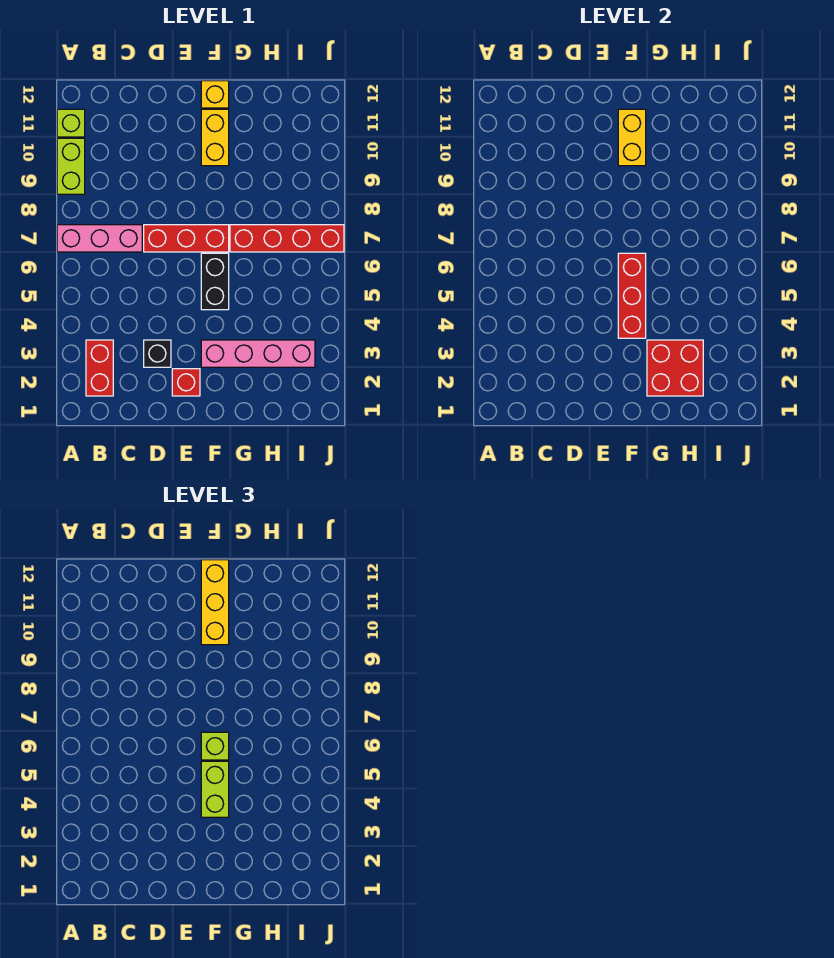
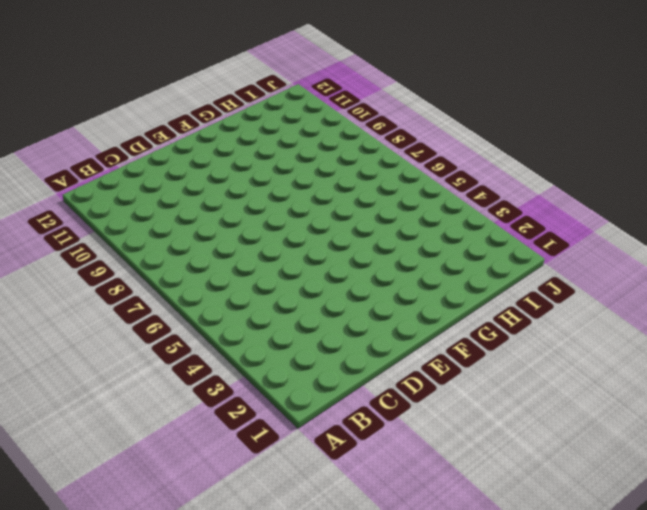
none -> pink brick A7:C7 level 1
none -> lime brick A9:A10 level 1
none -> lime brick A11 level 1

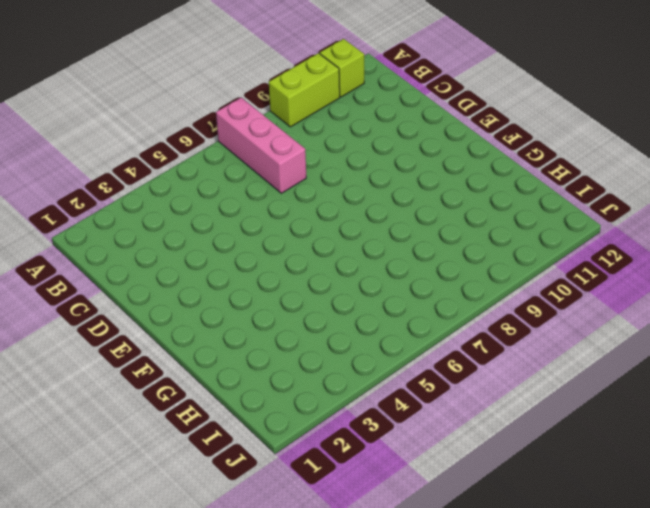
none -> red brick B2:B3 level 1
none -> black brick D3 level 1
none -> red brick D7:F7 level 1

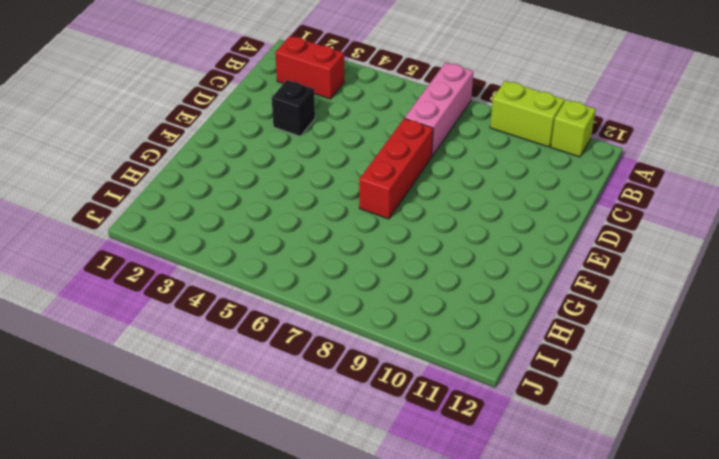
none -> red brick E2 level 1
none -> pink brick F3:I3 level 1
none -> black brick F5:F6 level 1

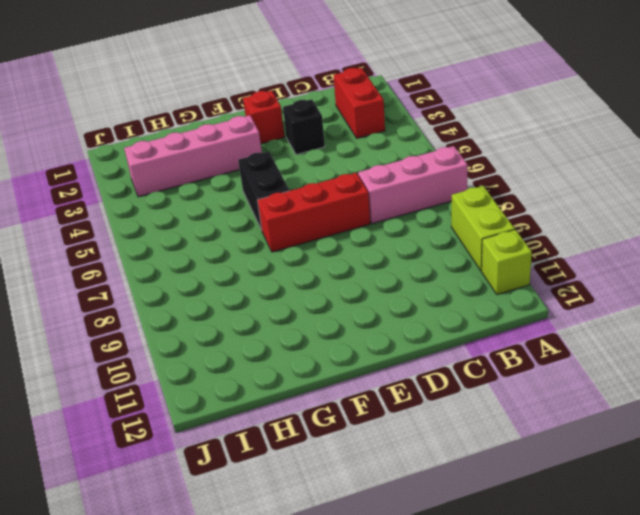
none -> yellow brick F10:F11 level 1
none -> yellow brick F12 level 1
none -> red brick G7:J7 level 1

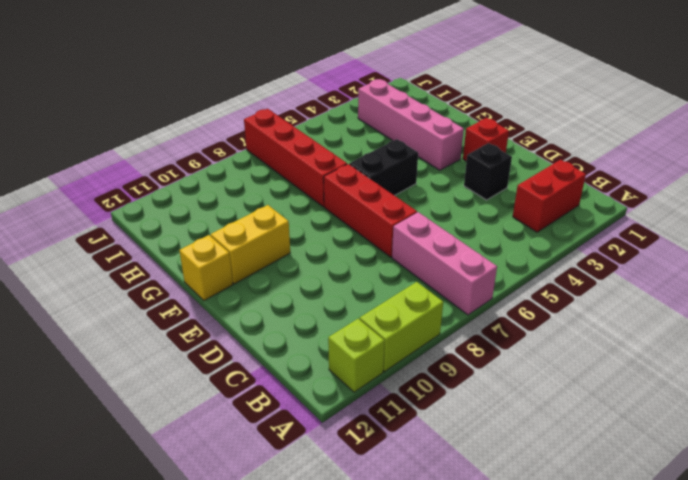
none -> red brick F4:F6 level 2
none -> yellow brick F10:F11 level 2
none -> red brick G2:H3 level 2

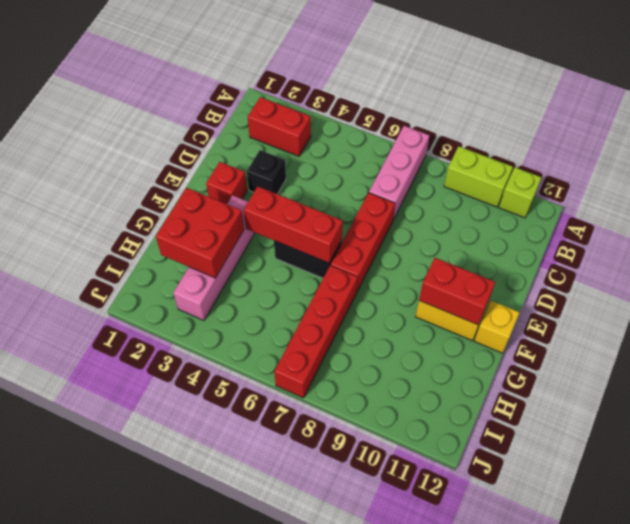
red brick F10:F11 level 2 -> yellow brick F10:F11 level 2
none -> lime brick F4:F5 level 3
none -> lime brick F6 level 3
none -> yellow brick F10:F12 level 3

